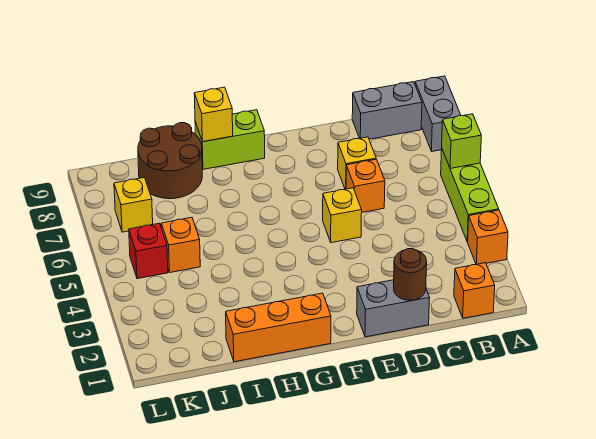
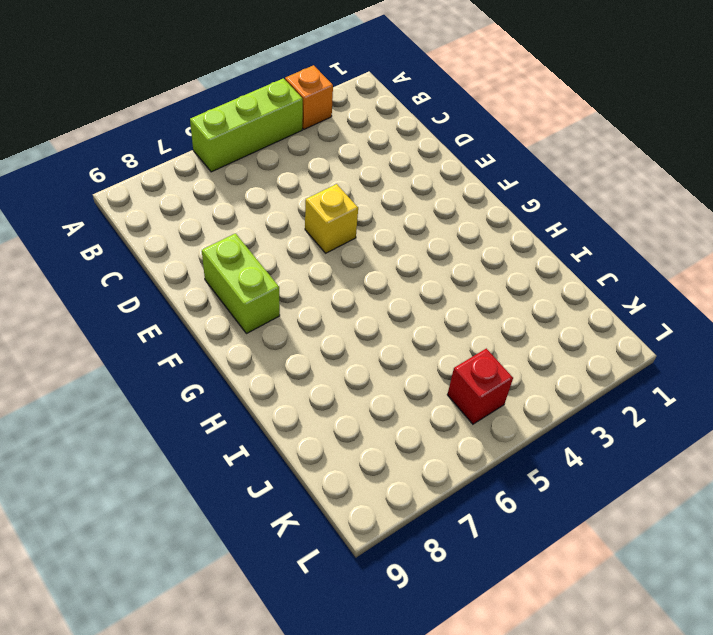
lime brick E8:F8 level 1 -> lime brick G9:H9 level 1
none -> grey brick A8:A9 level 1
none -> orange brick B1 level 1
none -> grey brick B9:C9 level 1

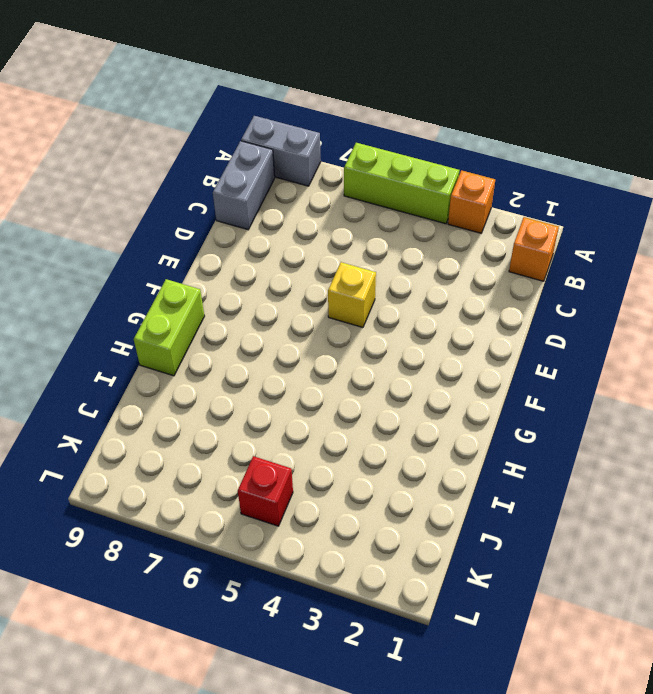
none -> grey brick D1:E1 level 1
none -> orange brick D6 level 1
none -> yellow brick D7 level 1

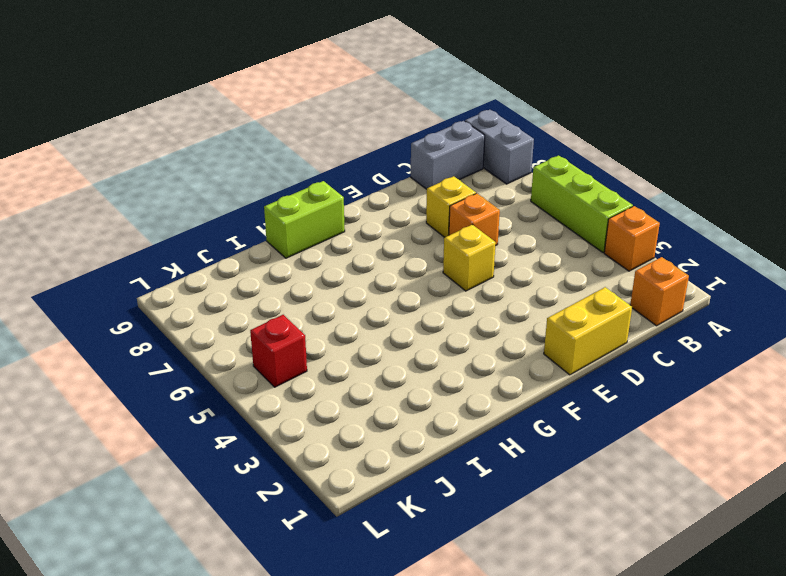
yellow brick D1:E1 level 1 -> grey brick D1:E1 level 1
none -> orange brick G1:I1 level 1
none -> brown round brick I8:J9 level 1
none -> orange brick J5 level 1

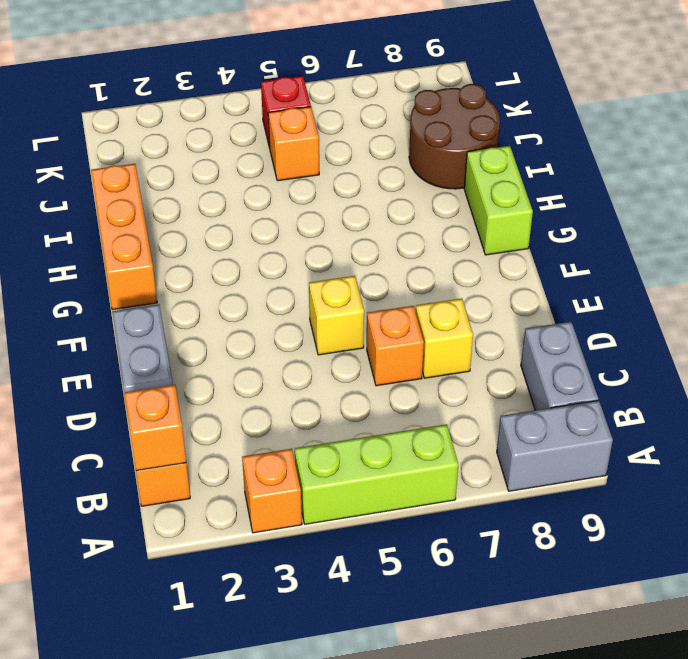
orange brick B1 level 2 -> none
none -> yellow brick K7 level 1
none -> lime brick A6 level 2
none -> brown round brick D1 level 2

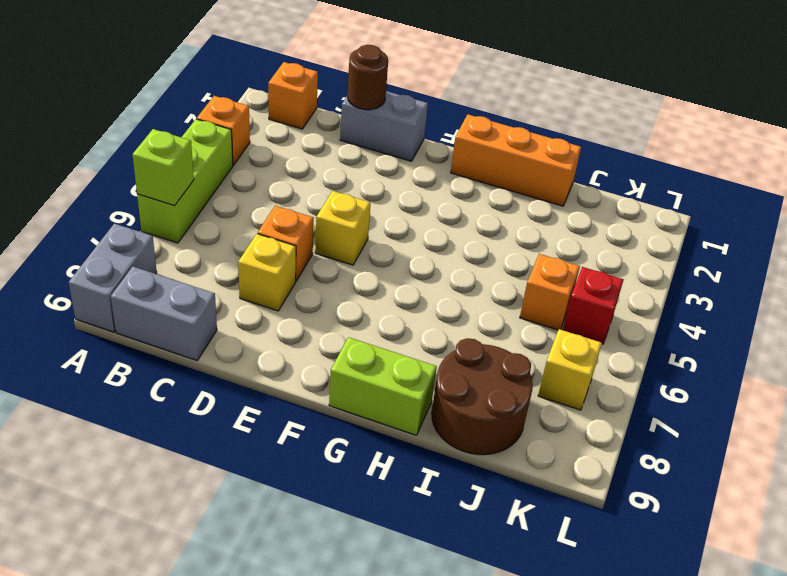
none -> yellow brick H9 level 2

